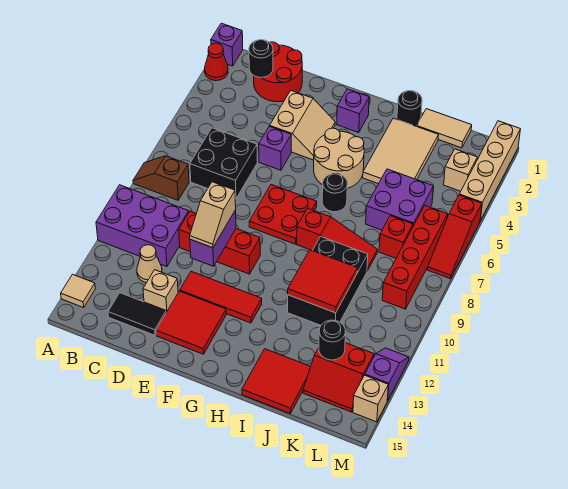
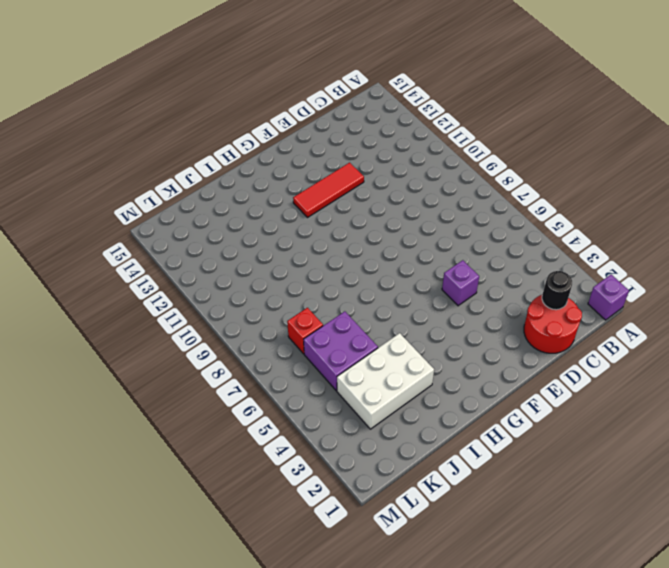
white brick I3:K4 level 1 -> tan tile I2:J4 level 1
none -> red cone A2 level 1
none -> brown slope A8:B8 level 1 top B
none -> purple brick A10:C11 level 1
none -> tan tile A14 level 1

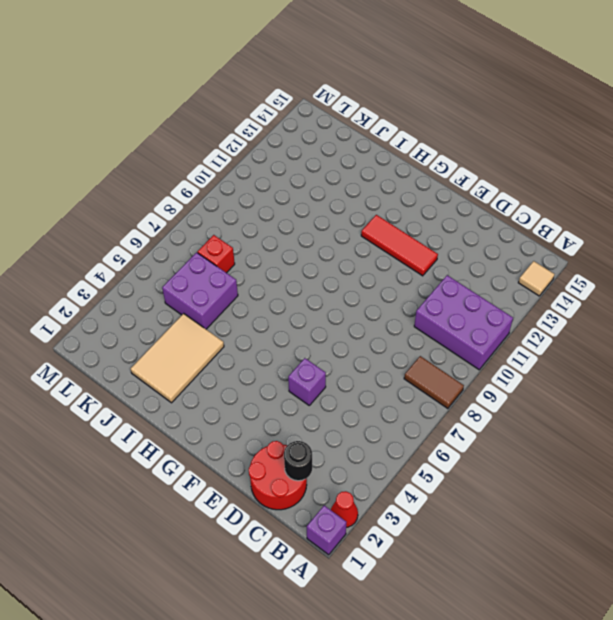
brown tile A8:B8 level 1 -> brown slope A8:B8 level 1 top B
none -> black brick C6:D7 level 1
none -> tan cone C12 level 1
none -> black tile C14:D14 level 1
none -> red brick D10:F10 level 1

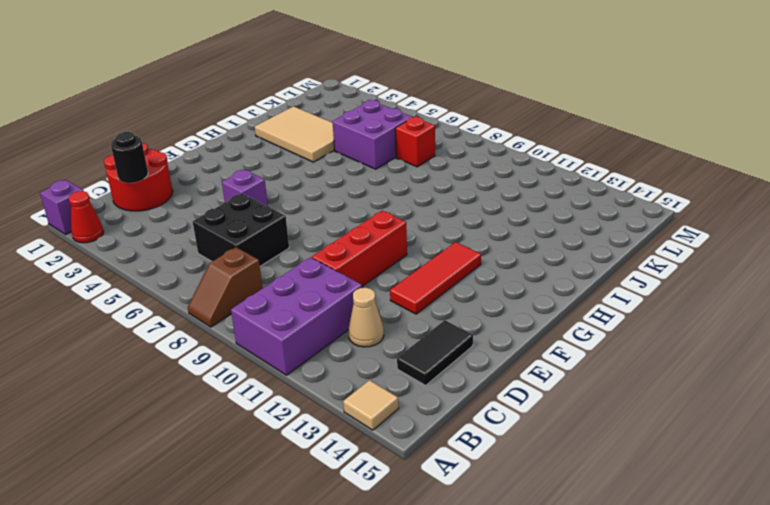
none -> tan brick D13 level 1
none -> tan slope E3:F4 level 1 top E
none -> red tile E13:F14 level 1
none -> red plate F7:G8 level 1

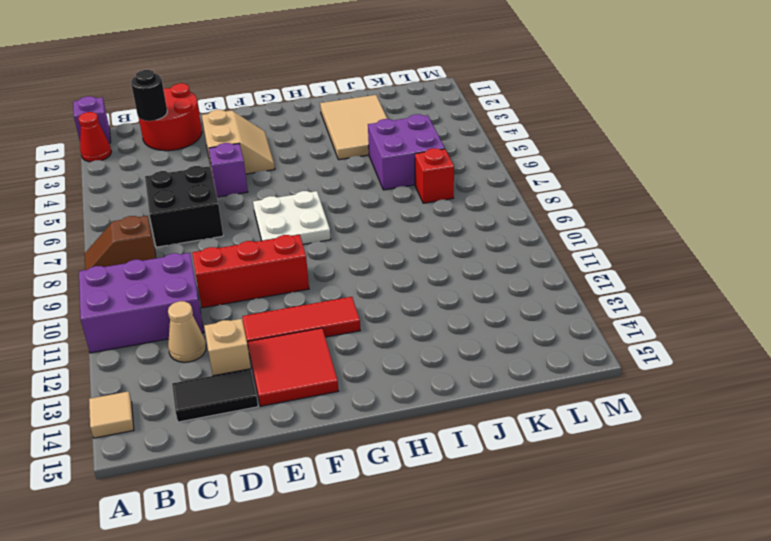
white plate F7:G8 level 1 -> red plate F7:G8 level 1
none -> purple brick G2 level 1
none -> tan round brick G4:H5 level 1
none -> black round brick H6 level 1
none -> red slope H8:J8 level 1 top H

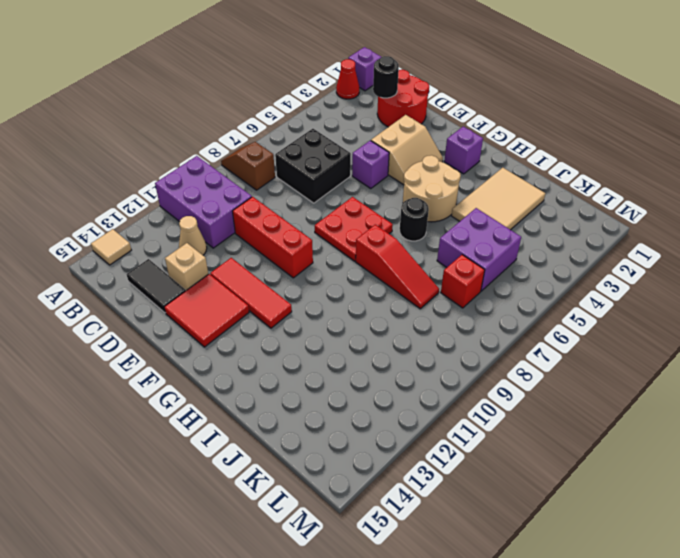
none -> black round brick I1 level 1
none -> black brick I9:J11 level 1
none -> red tile I14:J15 level 1
none -> tan tile J1:K1 level 1

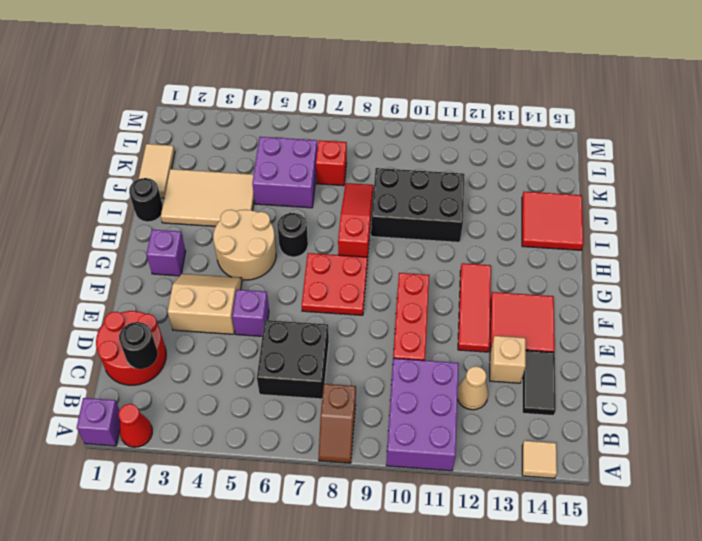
none -> red slope K13:L14 level 1 top 13
none -> tan brick L3 level 1
none -> red brick L6:L9 level 1
none -> tan brick M1:M4 level 1

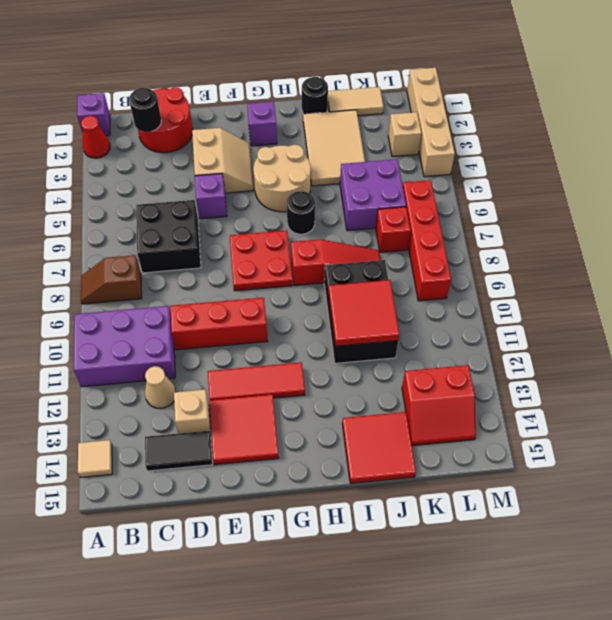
none -> red slope M5:M7 level 1 top 5
none -> purple slope M12:M13 level 1 top 13
none -> tan brick M14 level 1
none -> purple brick E10:E11 level 2

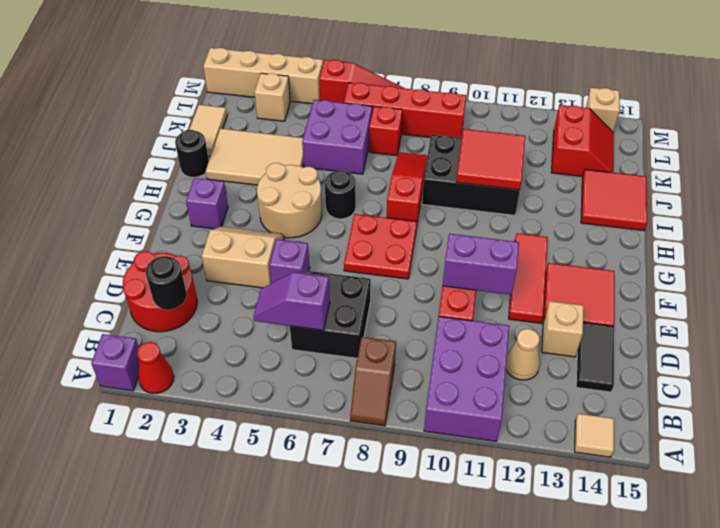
purple slope C5:C6 level 2 top 6 -> purple slope M12:M13 level 1 top 13
none -> black round brick K13 level 2
none -> tan slope E10:E11 level 3 top 10

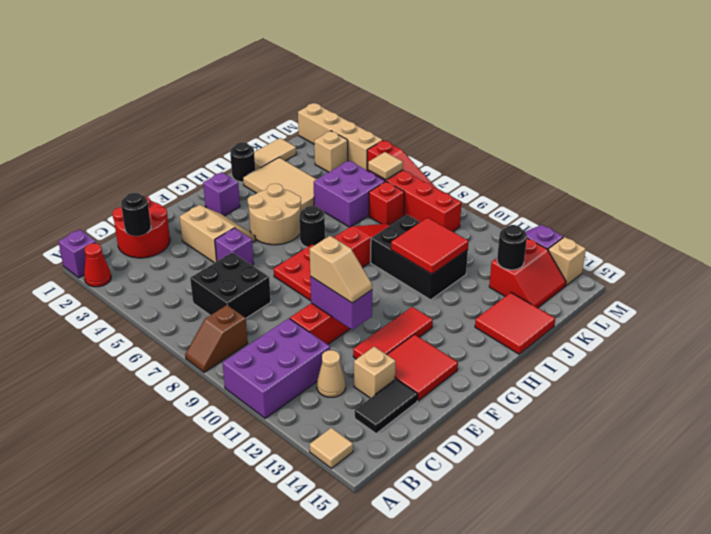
tan tile L6 level 2 -> none

